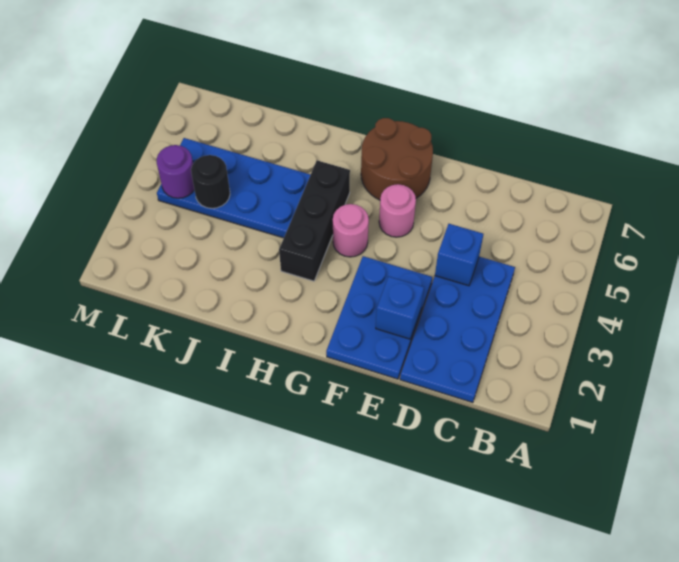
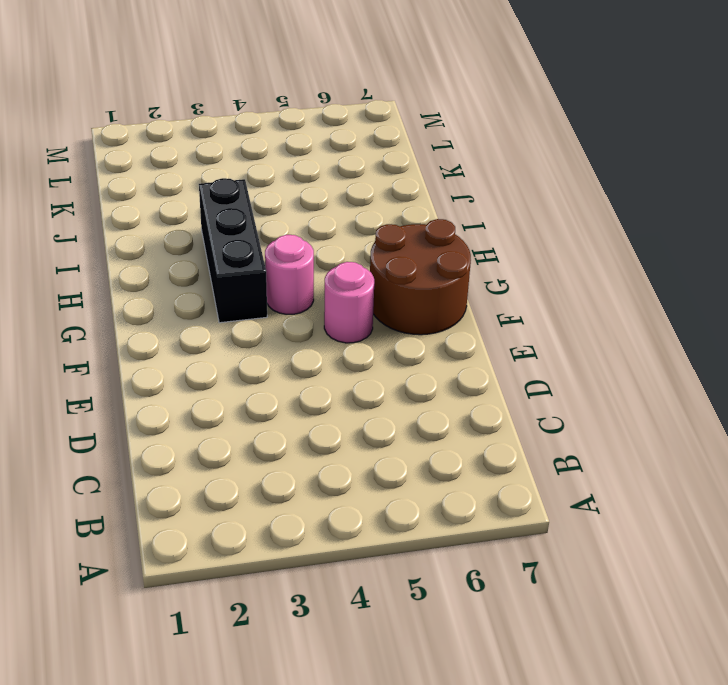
black brick G3:I3 level 1 -> black brick H3:H5 level 1
none -> blue plate C1:D4 level 1
none -> blue plate E1:F3 level 1

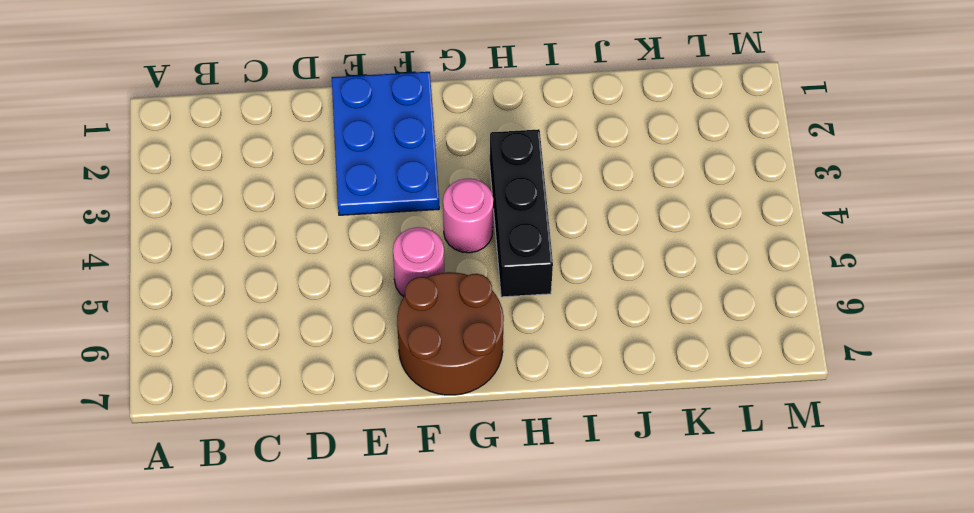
none -> blue plate C1:D4 level 1
none -> blue plate I4:L5 level 1

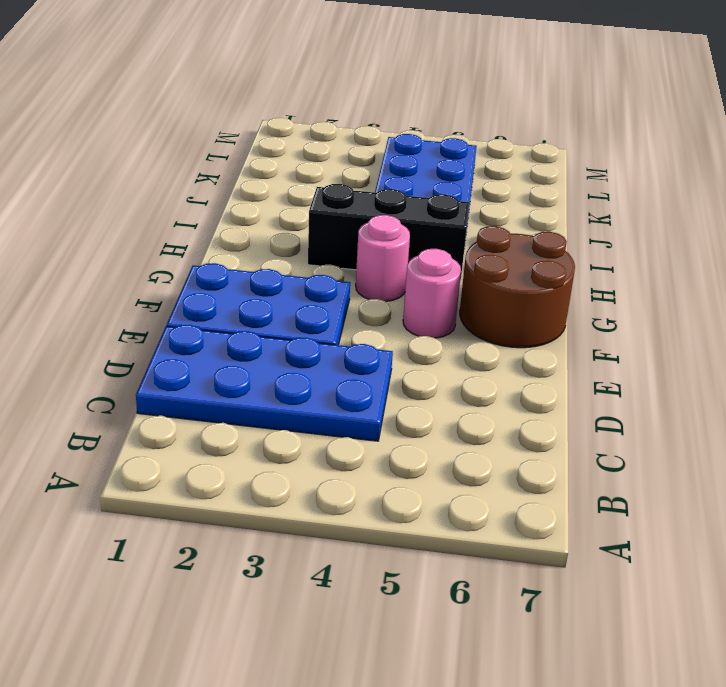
none -> blue brick D4 level 2
none -> blue brick E2 level 2

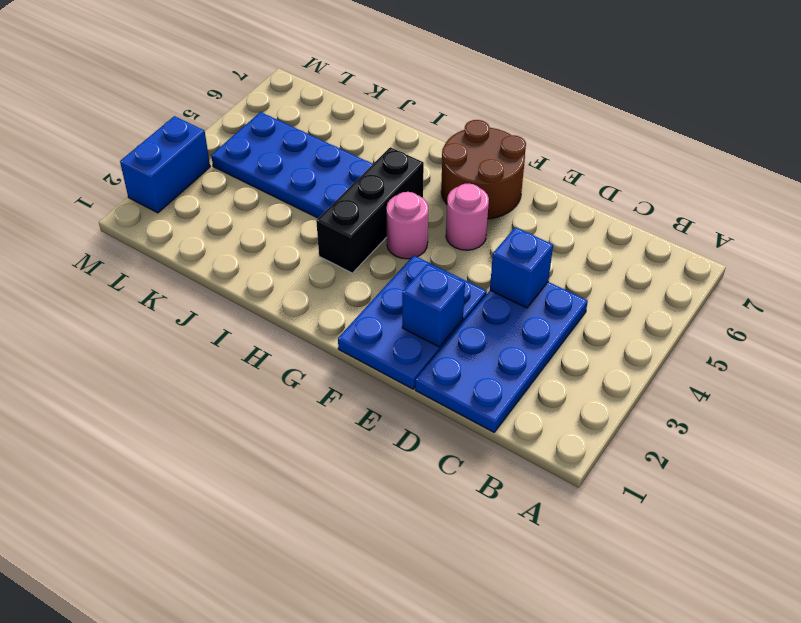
blue brick M2:M3 level 1 -> none
none -> black round brick K4 level 2
none -> purple round brick L4 level 2

